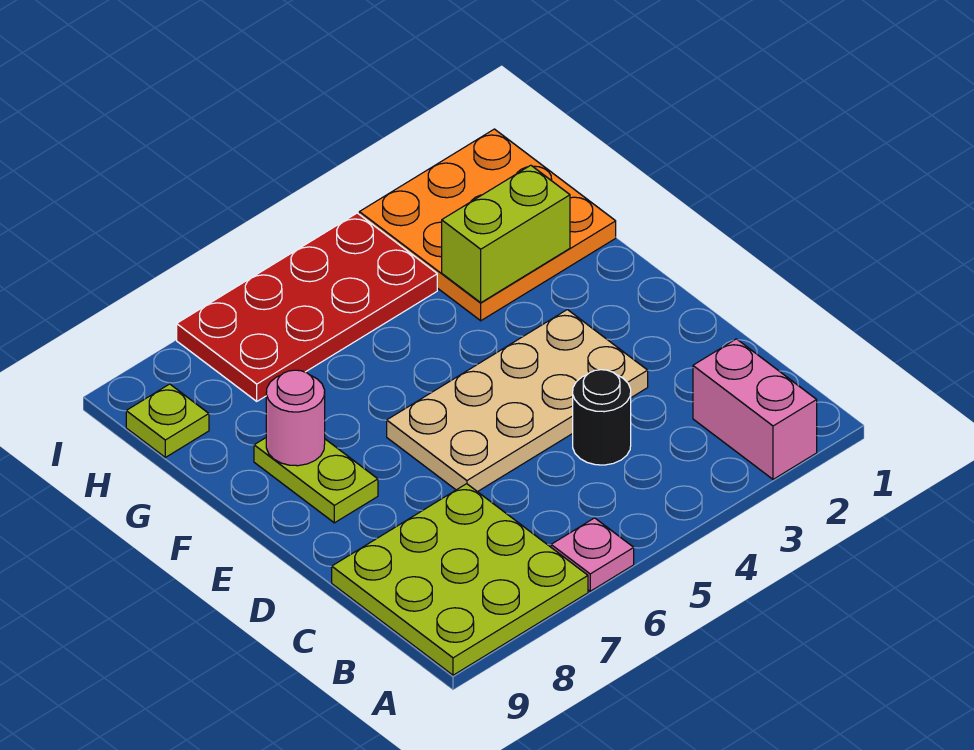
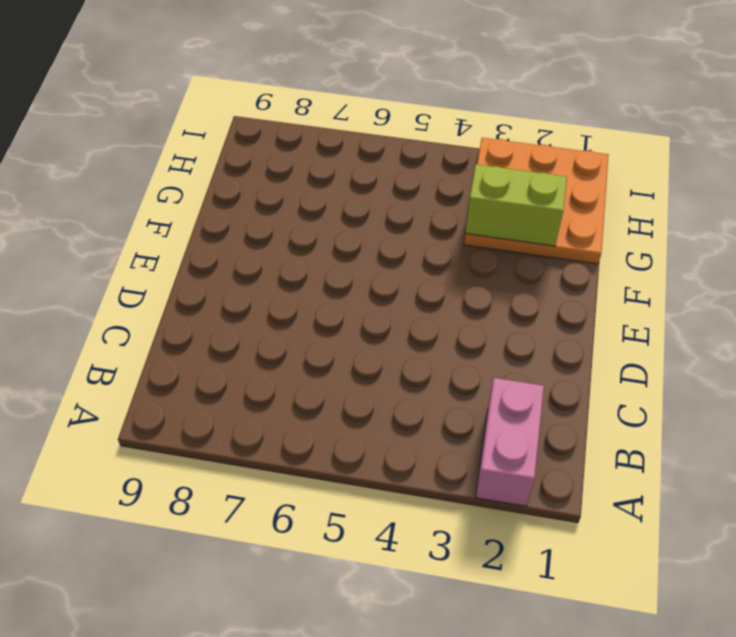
none -> pink plate A6 level 1
none -> lime plate A7:C9 level 1

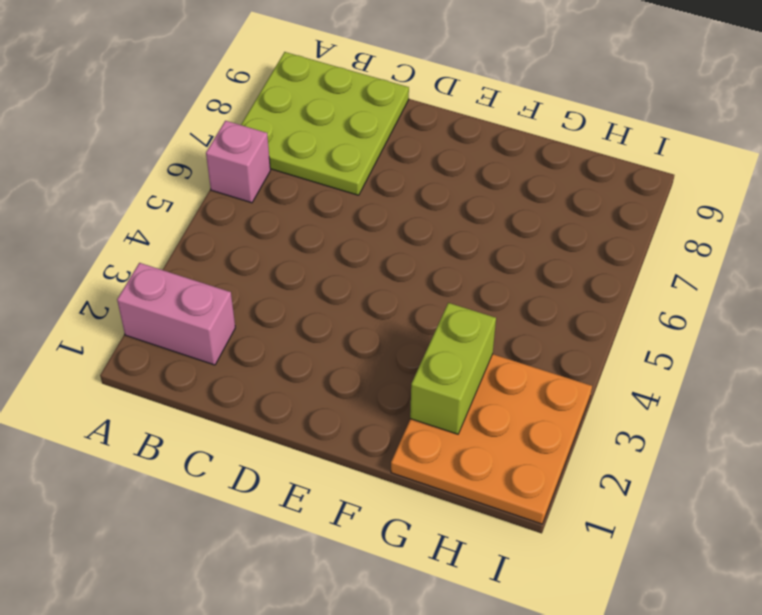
pink brick A6 level 1 -> pink plate A6 level 1
none -> black round brick C4 level 1
none -> tan plate D3:E6 level 1

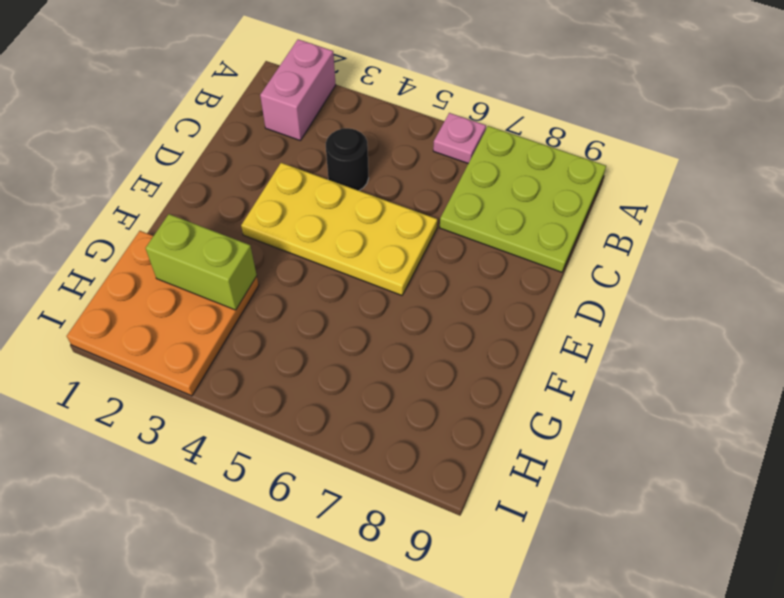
yellow plate D3:E6 level 1 -> tan plate D3:E6 level 1
none -> lime plate E8:F8 level 1
none -> red plate H4:I7 level 1

